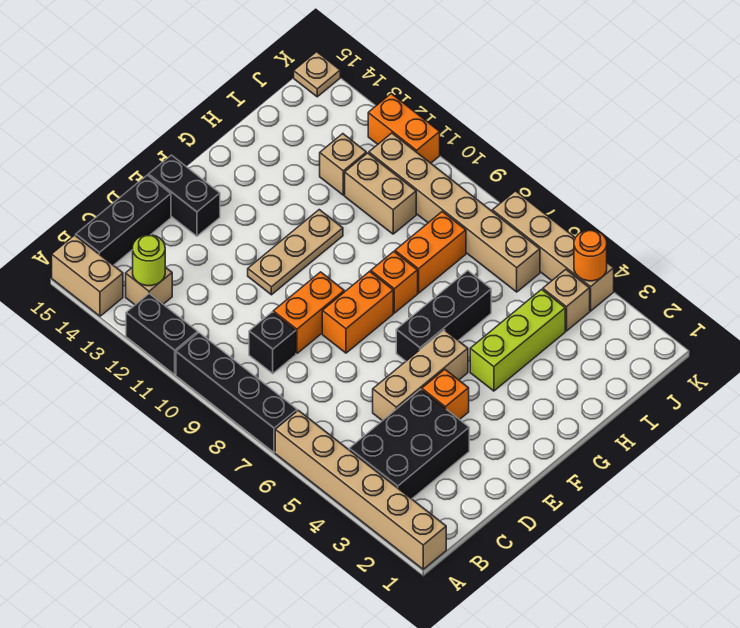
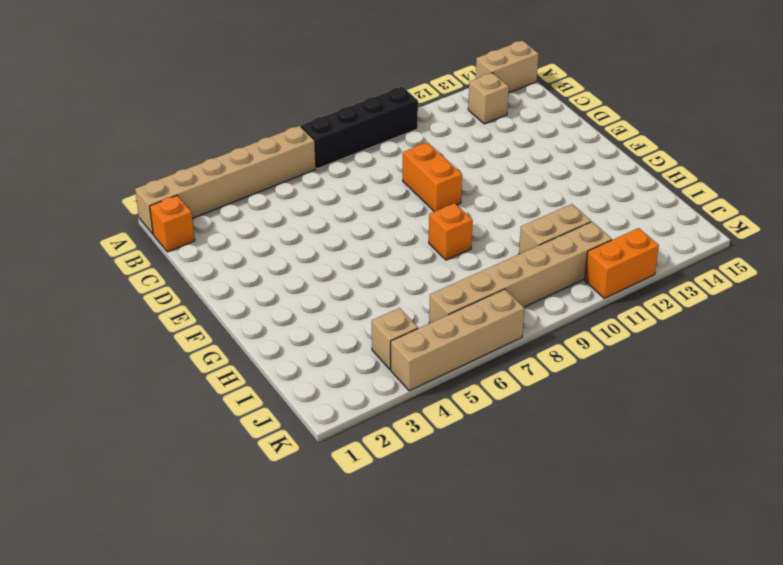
orange brick B1 level 1 -> orange brick E4 level 1
none -> black brick A11:A12 level 1
none -> black brick B3:D4 level 1
none -> black brick B15:D15 level 1

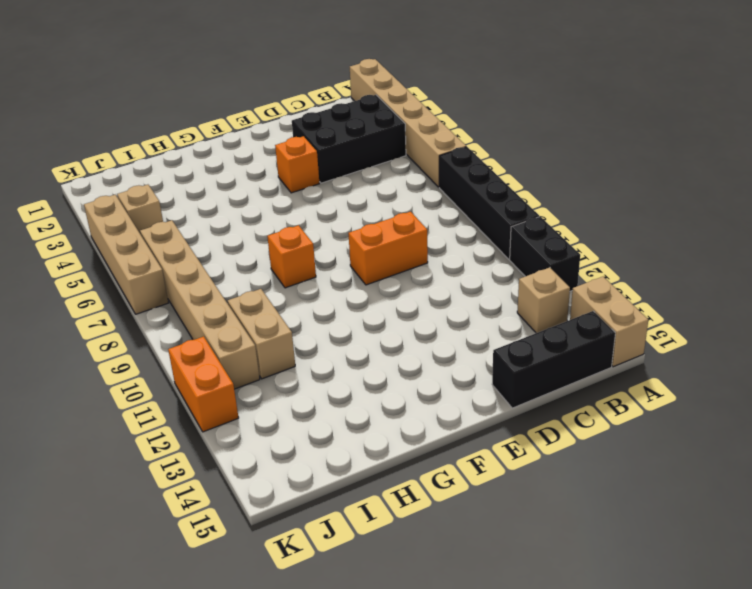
none -> black brick C9 level 1
none -> tan brick D5:F5 level 1
none -> orange brick E8:F8 level 1

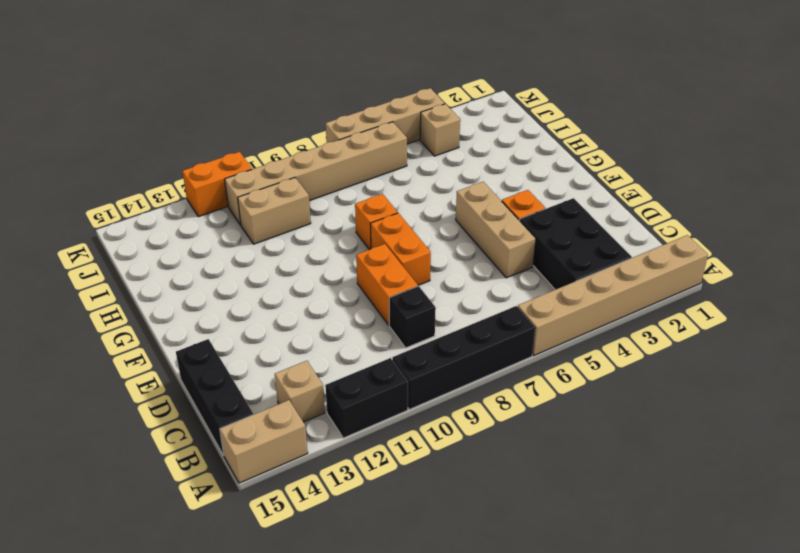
none -> tan plate E11:G11 level 1
none -> black brick E14:E15 level 1
none -> black brick F6:H6 level 1

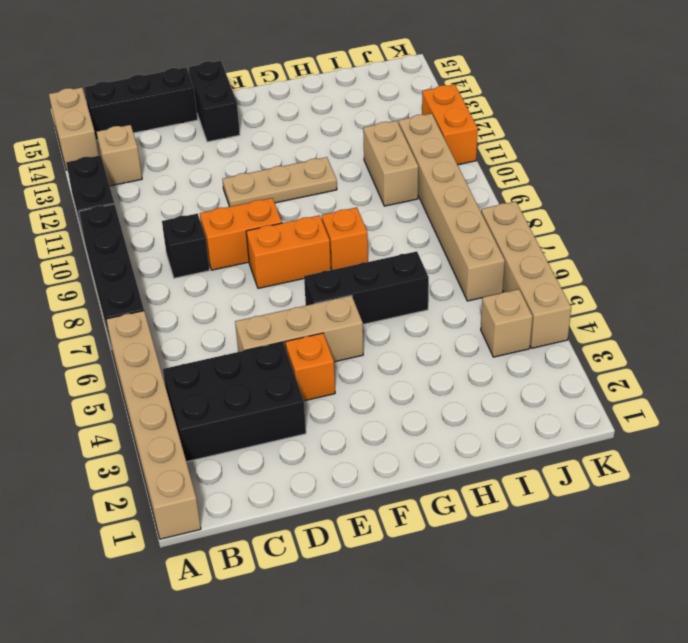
none -> lime brick G4:I4 level 1
none -> orange brick H8:I8 level 1
none -> tan brick I12 level 1

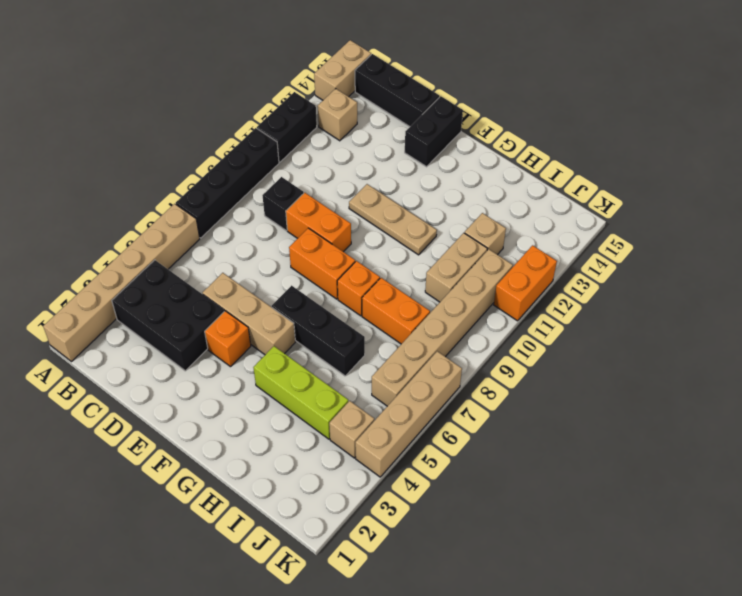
none -> tan plate K15 level 1
none -> lime round brick B13 level 2
none -> orange round brick K4 level 2

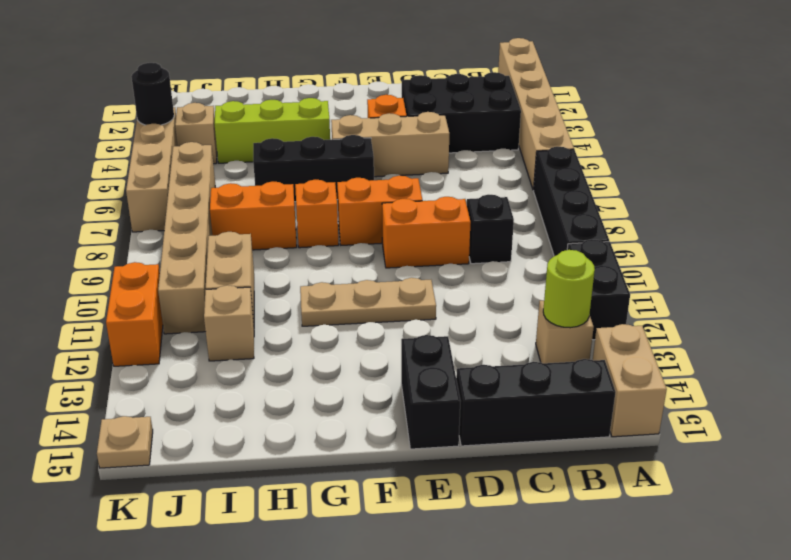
black round brick K4 level 2 -> orange round brick K4 level 2

